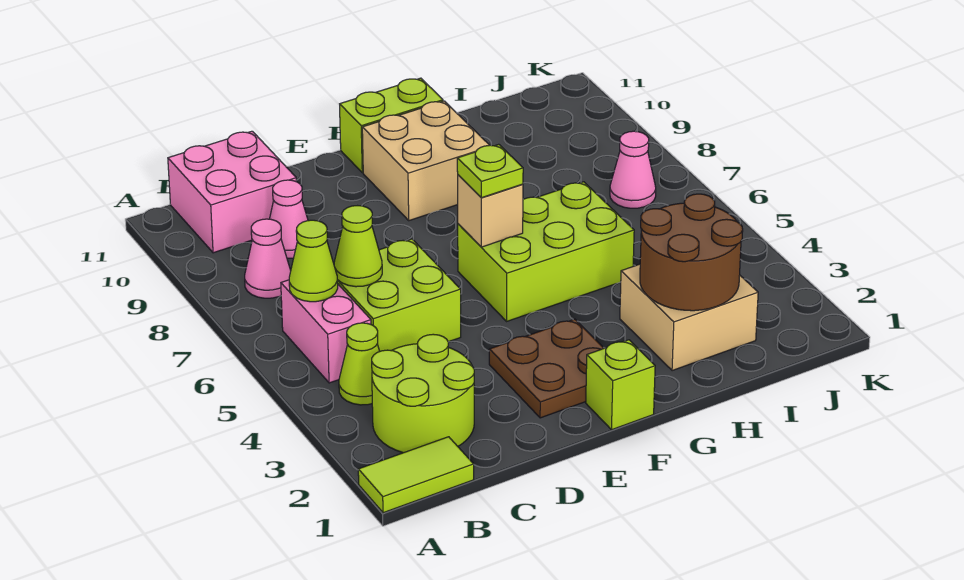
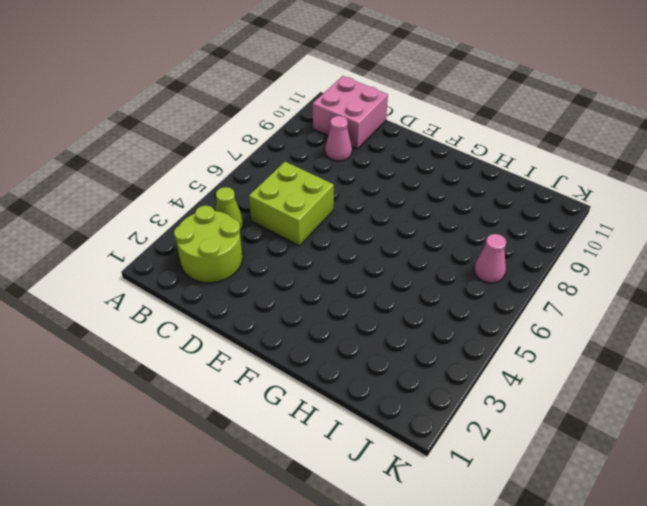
none -> lime tile A1:B1 level 1
none -> pink brick B5:B6 level 1
none -> pink cone B8 level 1

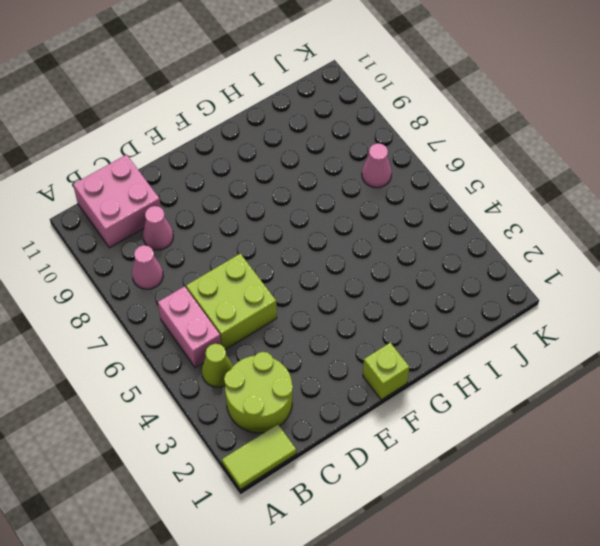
none -> brown plate E2:F3 level 1
none -> lime brick F5:H6 level 1
none -> tan brick F9:G10 level 1

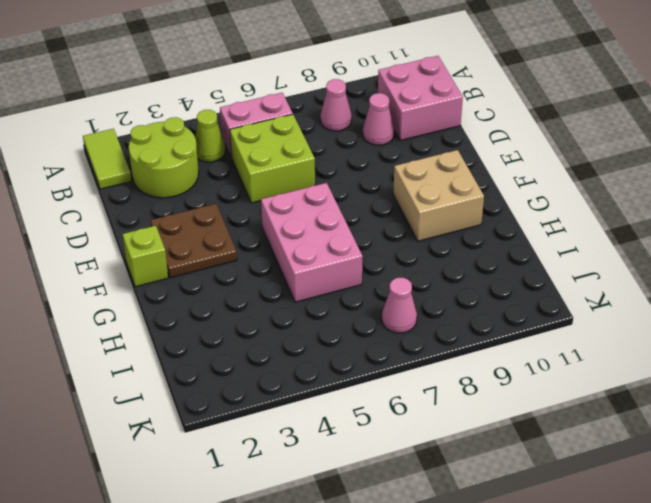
pink brick F5:H6 level 1 -> lime brick F5:H6 level 1
none -> lime brick F11:G11 level 1
none -> tan brick H2:I3 level 1
none -> lime cone B6 level 2

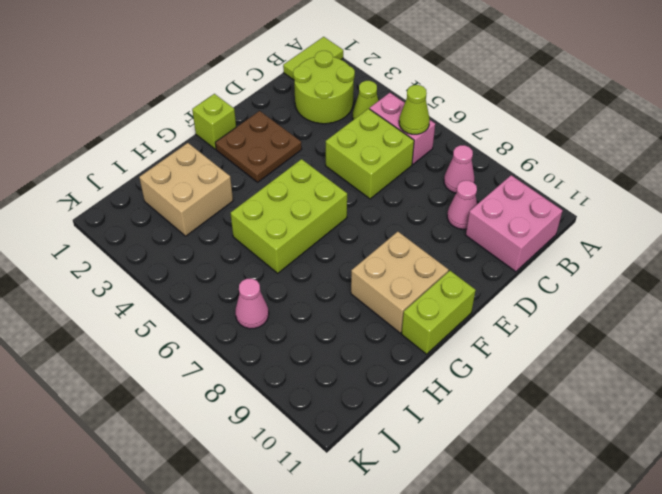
none -> lime cone C6 level 2
none -> tan brick F6 level 2
none -> brown round brick H2:I3 level 2

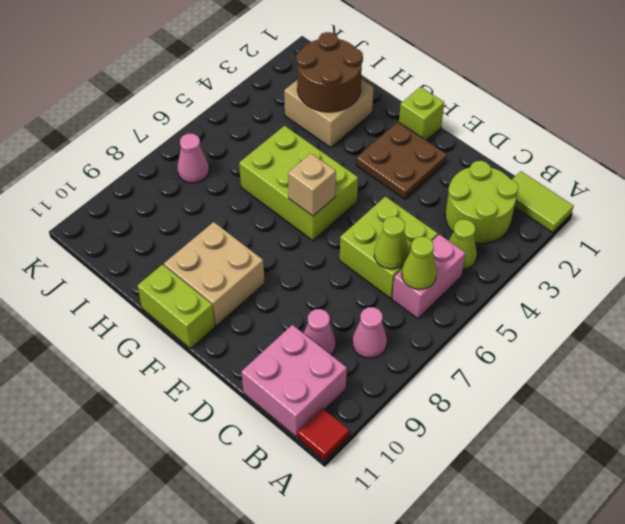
red tile A11 level 1 -> none
none -> lime plate F6 level 3

